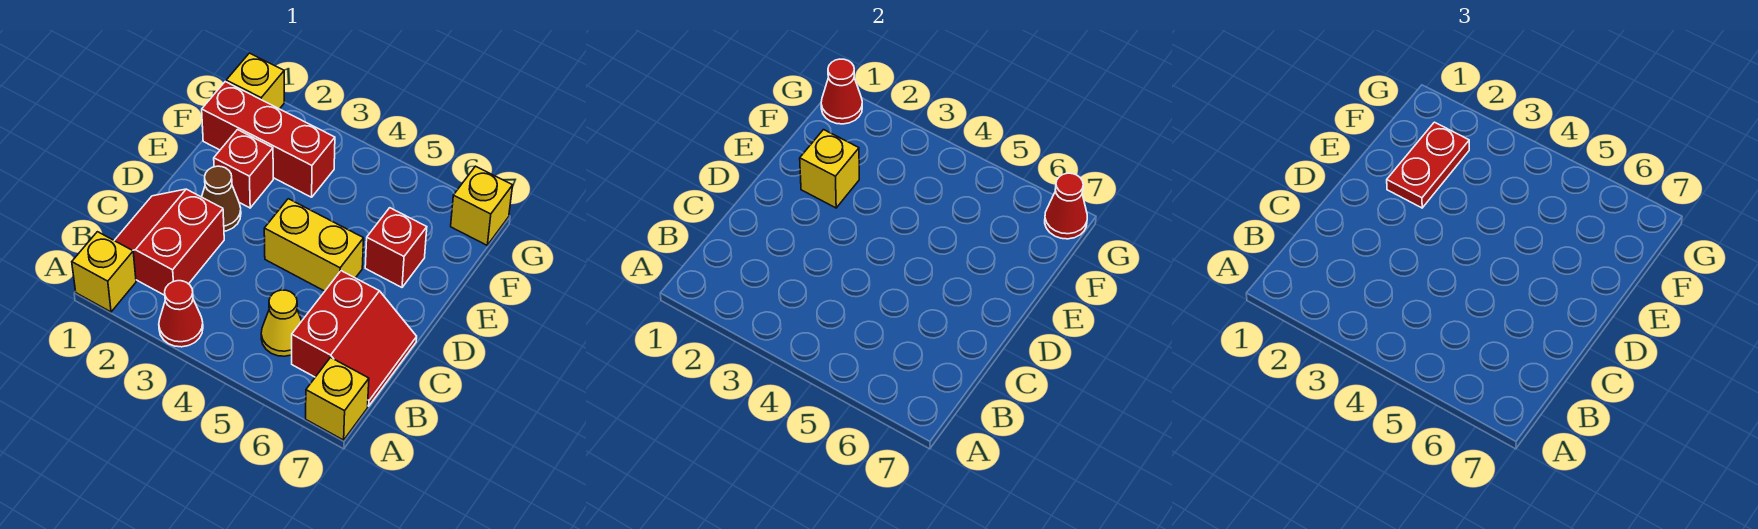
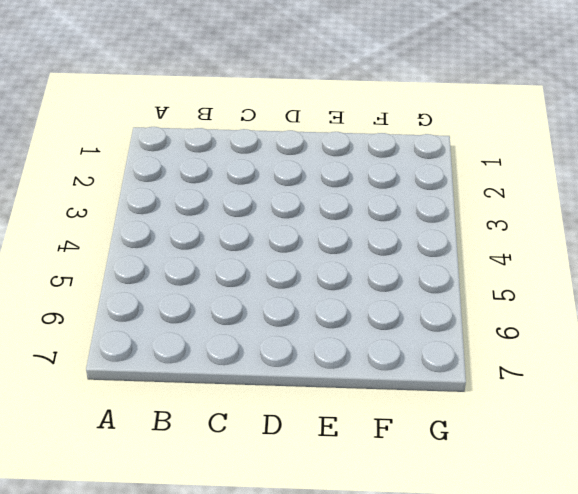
none -> yellow brick A1 level 1
none -> red cone A3 level 1
none -> yellow brick A7 level 1

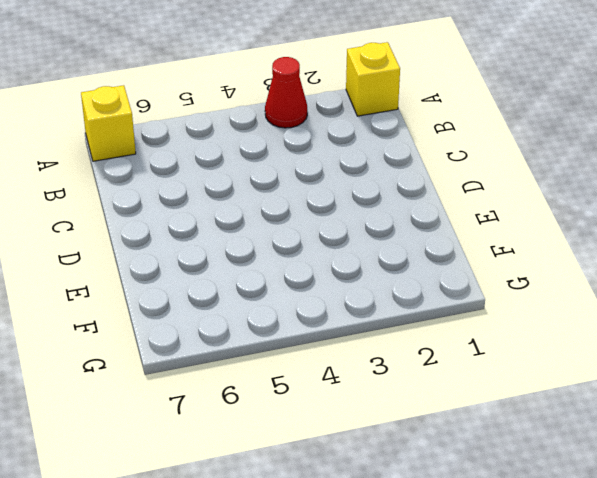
none -> red slope B1:C2 level 1 top 2
none -> yellow cone B5 level 1
none -> red slope B6:C7 level 1 top 6

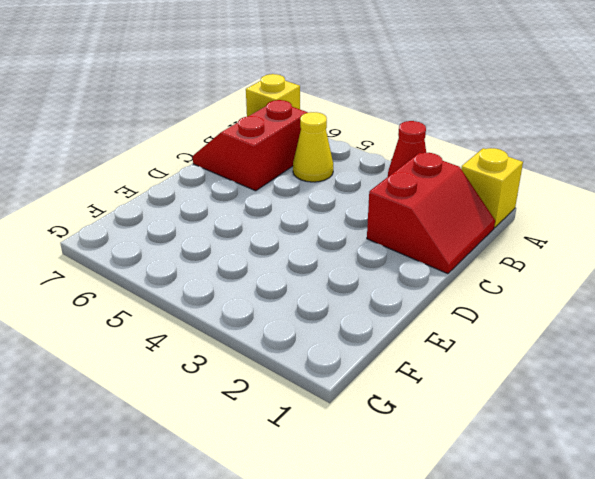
none -> brown cone D2 level 1
none -> yellow brick D4:D5 level 1
none -> red brick E2 level 1

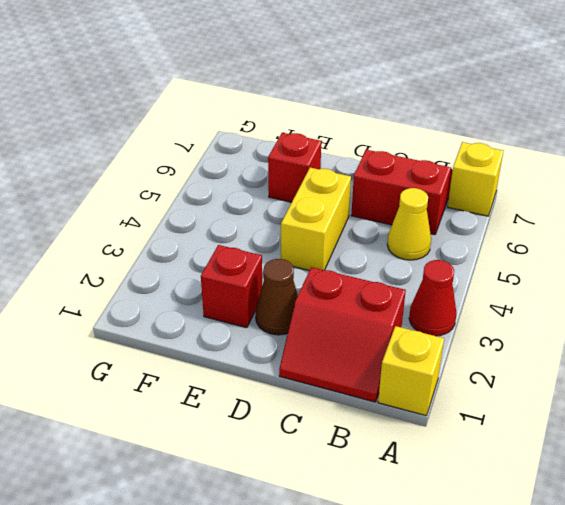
none -> red brick F1:F3 level 1
none -> yellow brick G1 level 1
none -> yellow brick G7 level 1

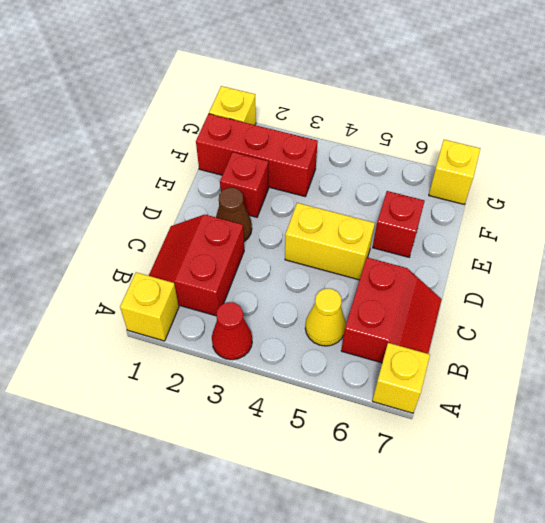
none -> yellow brick E2 level 2
none -> red cone G1 level 2
none -> red cone G7 level 2

